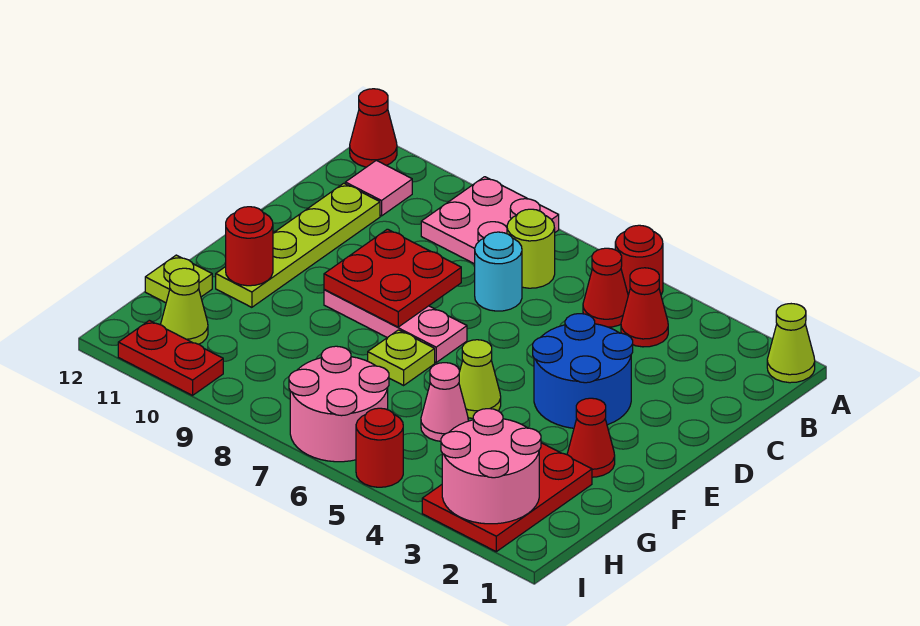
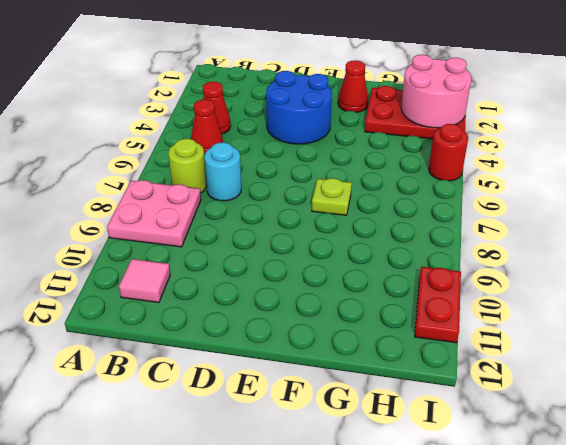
none -> lime cone A1 level 1
none -> red round brick A5 level 1
none -> red cone A12 level 1

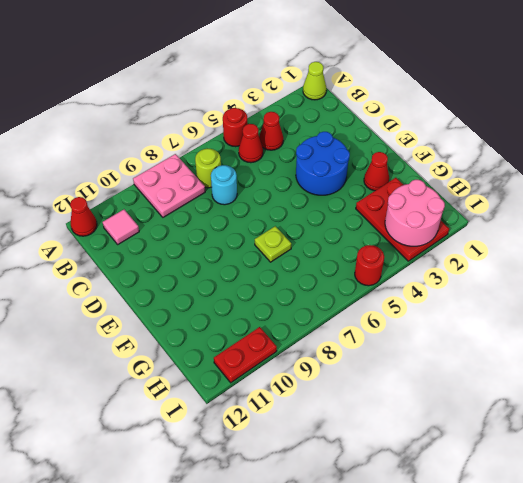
none -> lime plate C11:F11 level 1
none -> pink plate E7:E9 level 1
none -> lime cone F5 level 1

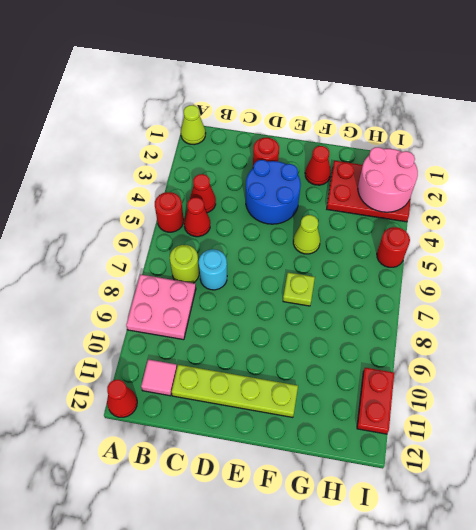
red round brick D2 level 1 -> red round brick F11 level 2
none -> pink plate E7:E9 level 1
none -> pink cone G5 level 1
none -> lime plate G12 level 1

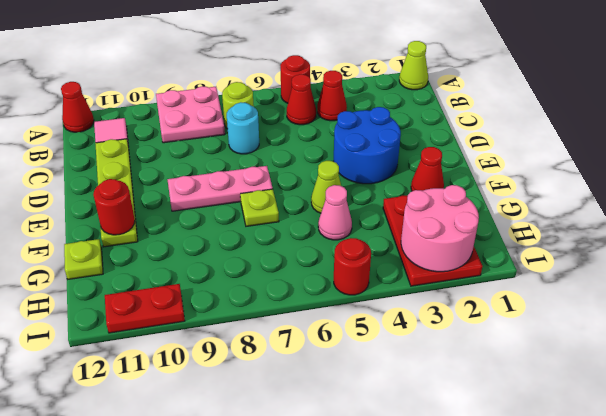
none -> pink round brick H6:I7 level 1
none -> lime cone H11 level 1
none -> red plate D8:E9 level 2

